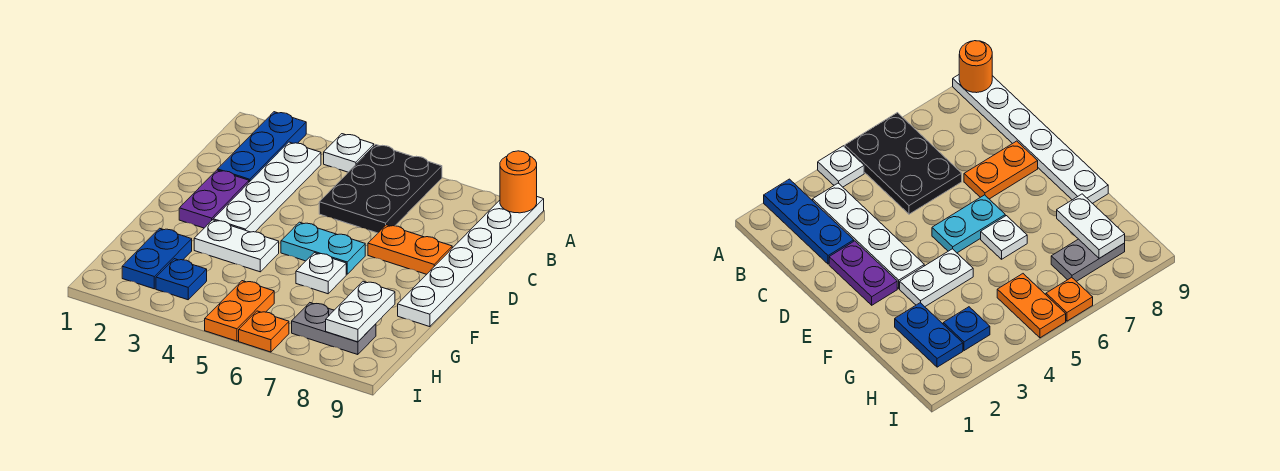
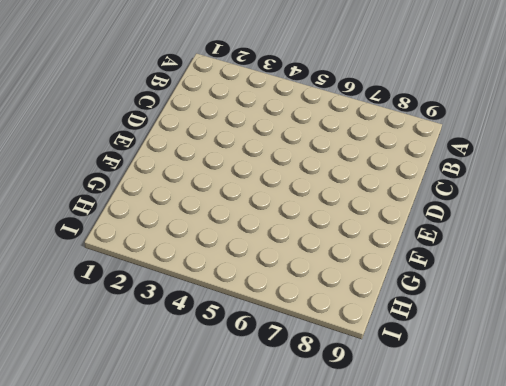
none -> blue plate A2:C2 level 1
none -> white plate A4 level 1
none -> black plate A5:C6 level 1

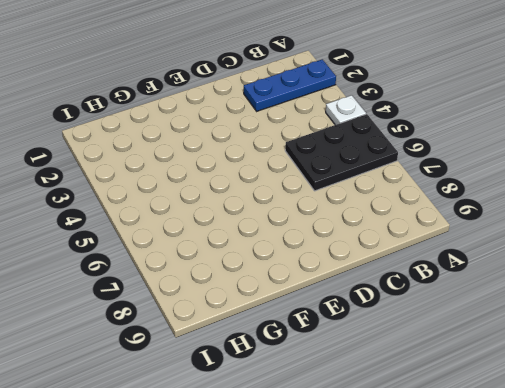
none -> white plate A9:F9 level 1
none -> white plate B3:E3 level 1
none -> purple plate D2:E2 level 1

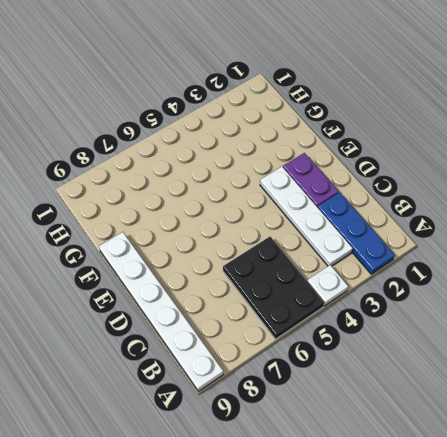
none -> orange plate D7:D8 level 1
none -> cyan plate E5:E6 level 1
none -> white plate F3:F4 level 1

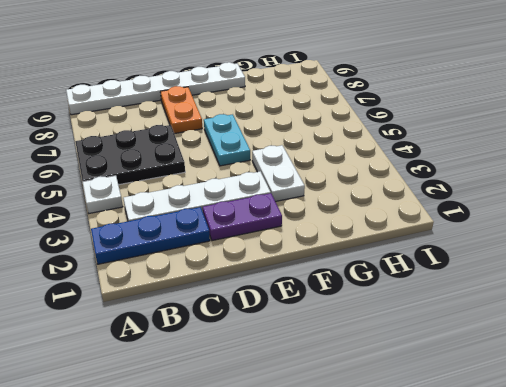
none -> white plate F6 level 1
none -> blue plate G2:H2 level 1
none -> blue plate H3 level 1

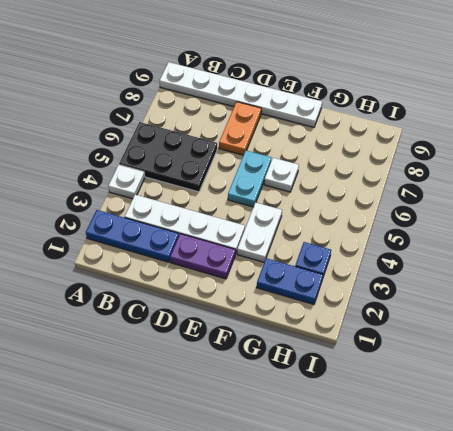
none -> orange plate H5:I5 level 1
none -> grey plate H7:H8 level 1
none -> orange plate I6 level 1

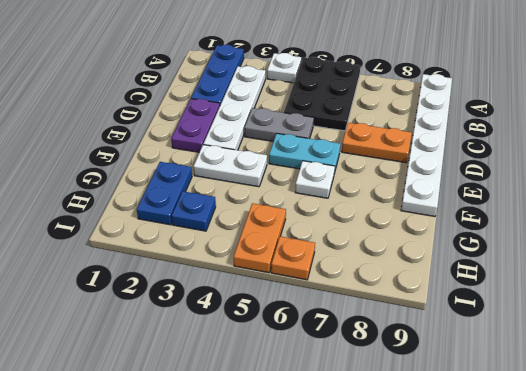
grey plate D4:D5 level 1 -> grey plate H7:H8 level 1
none -> orange round brick A9 level 2
none -> white plate G8:H8 level 2

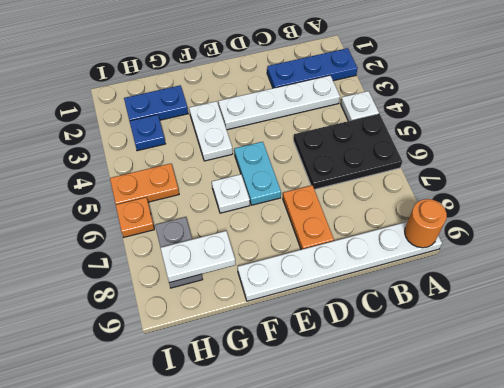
none -> purple plate D2:E2 level 1

